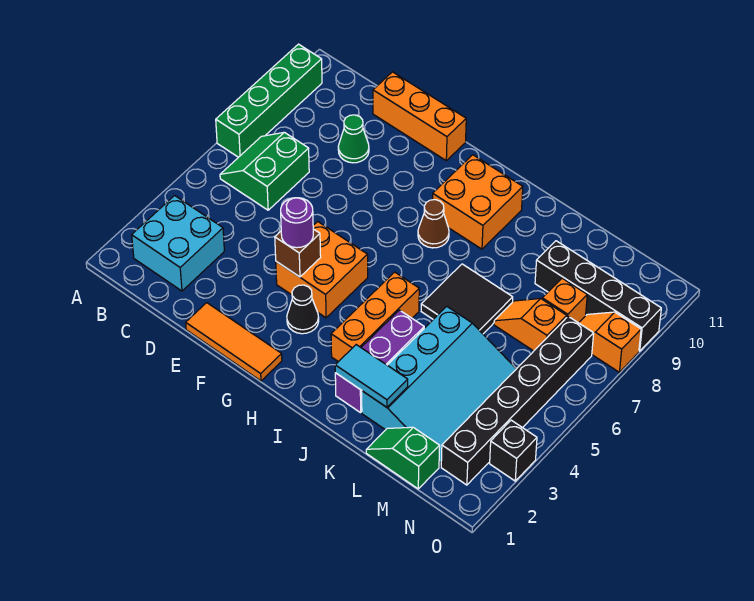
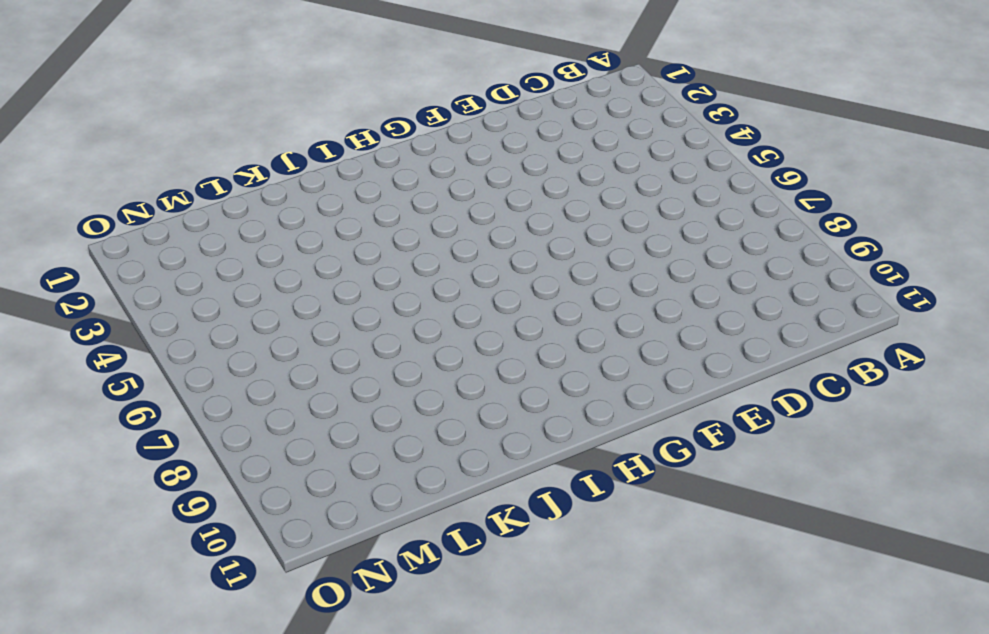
none -> green brick A7:A10 level 1
none -> cyan brick B2:C3 level 1
none -> green slope B6:C7 level 1 top C

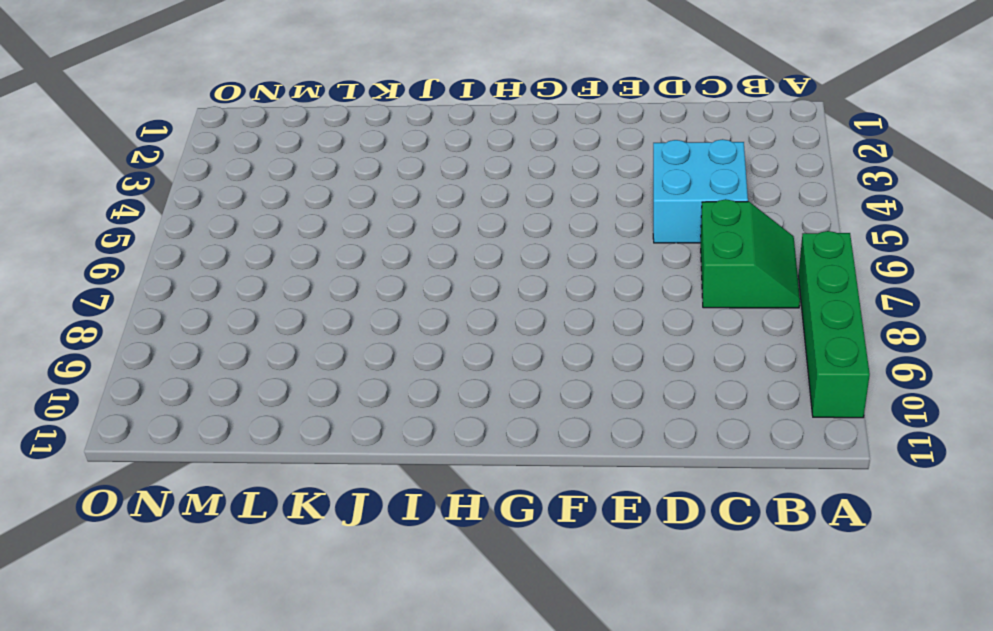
cyan brick C4:D5 level 1 -> cyan brick B2:C3 level 1
none -> green cone D9 level 1
none -> orange brick D11:F11 level 1
none -> orange tile E1:G1 level 1

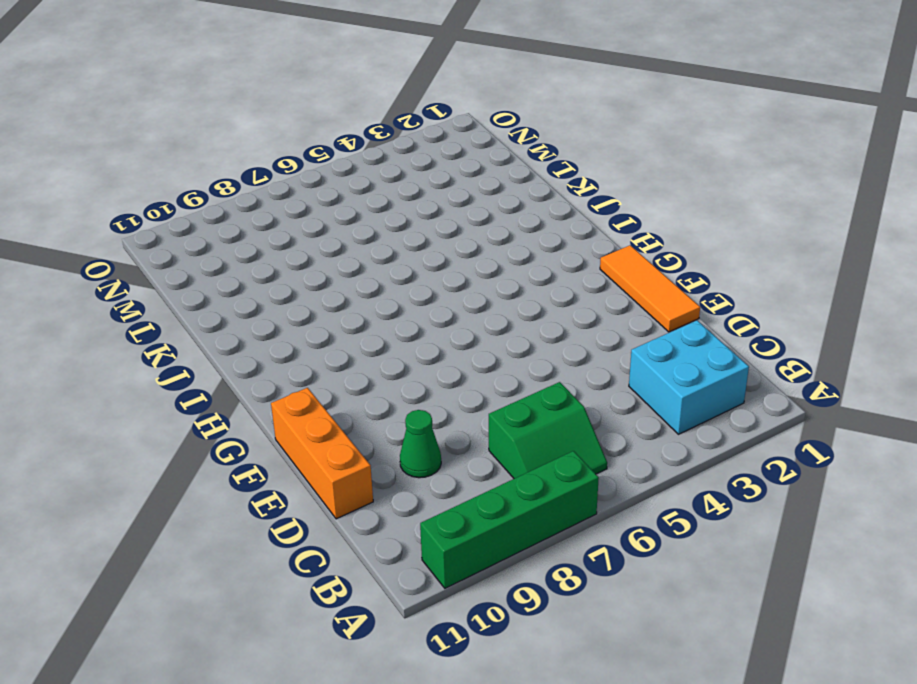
none -> orange brick F4:G5 level 1
none -> black cone G3 level 1
none -> brown cone H8 level 1

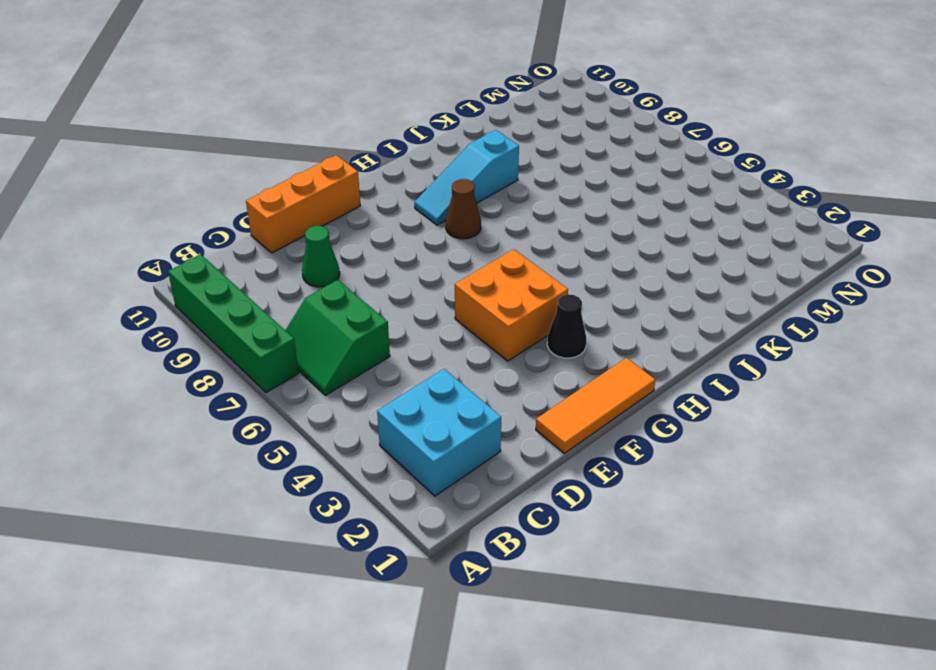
cyan slope H9:J9 level 1 top J -> orange brick H9:I10 level 1
none -> orange brick I3:I5 level 1
none -> purple brick J2:J4 level 1
none -> black tile J6:K7 level 1

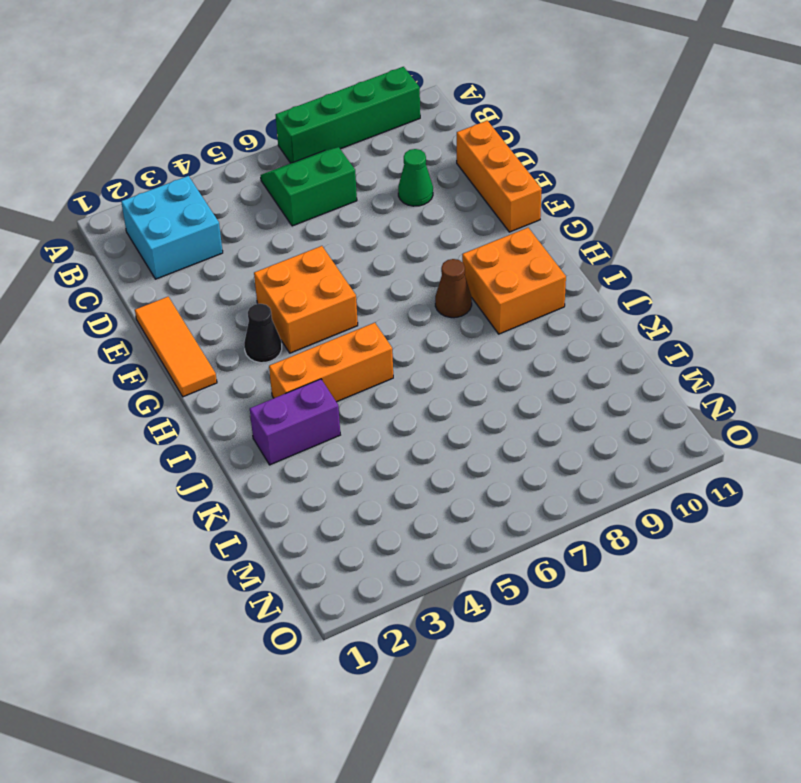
purple brick J2:J3 level 1 -> purple brick J2:J4 level 1
none -> black tile J6:K7 level 1
none -> cyan slope K2:M5 level 1 top K
none -> green slope L1:M1 level 1 top M

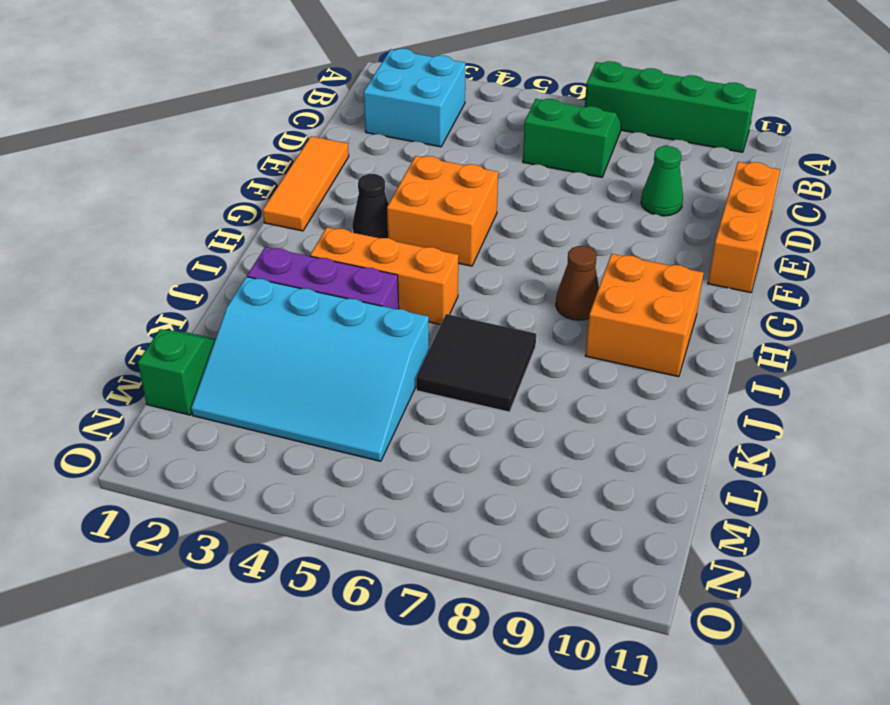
none -> orange slope L7:M7 level 1 top M
none -> black brick L9:O9 level 1
none -> orange brick M8 level 1

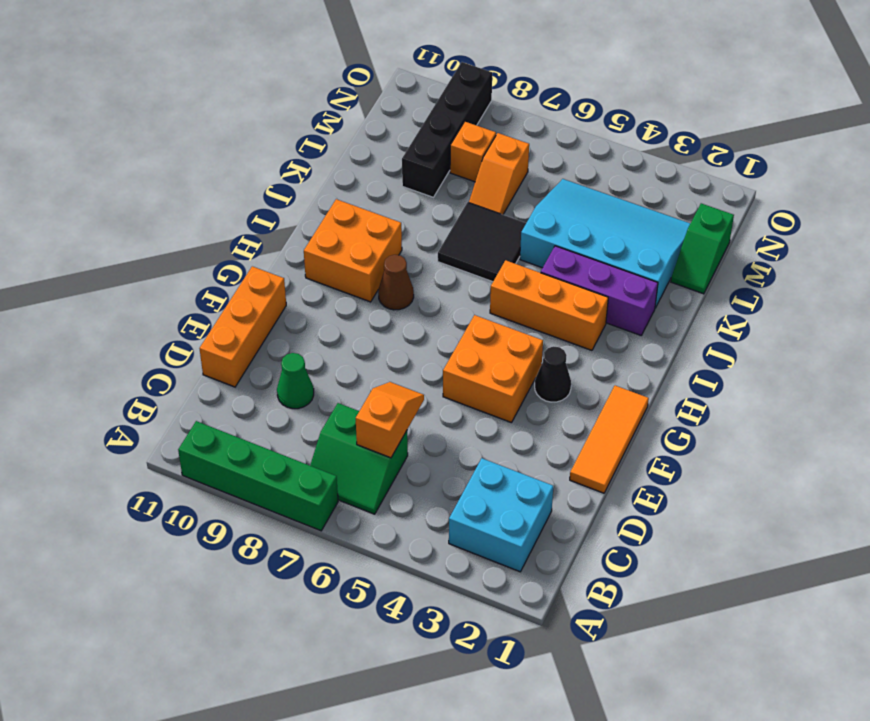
orange slope C6:D6 level 2 top C -> orange slope N8:O8 level 1 top O
none -> black brick N2:N7 level 1
none -> black brick O3 level 1
none -> brown brick F4 level 2

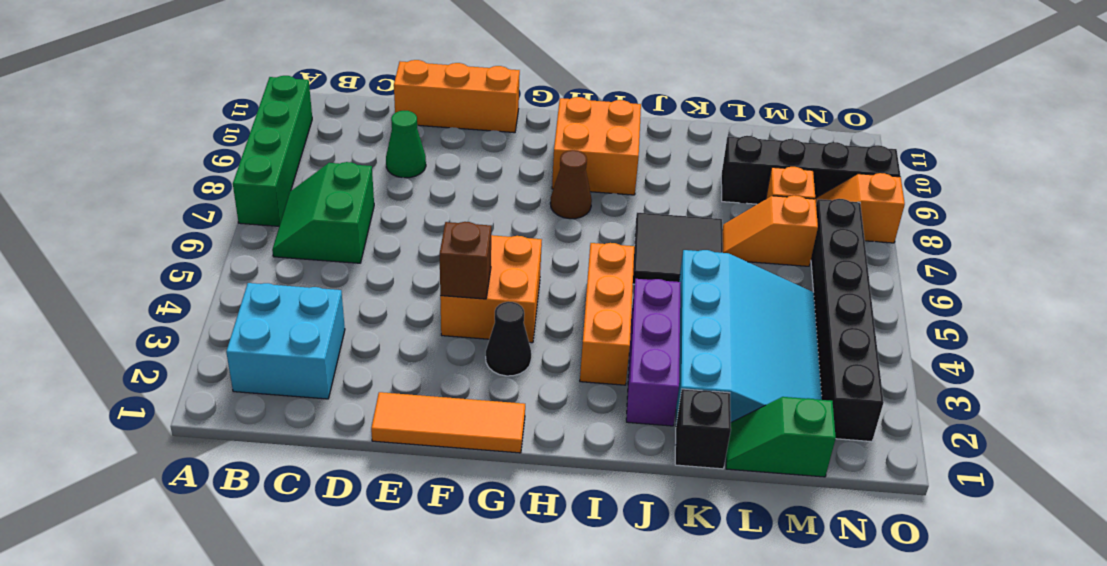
black brick K1 level 1 -> black brick O3 level 1
none -> cyan tile J2:K2 level 2
none -> purple round brick F4 level 3

